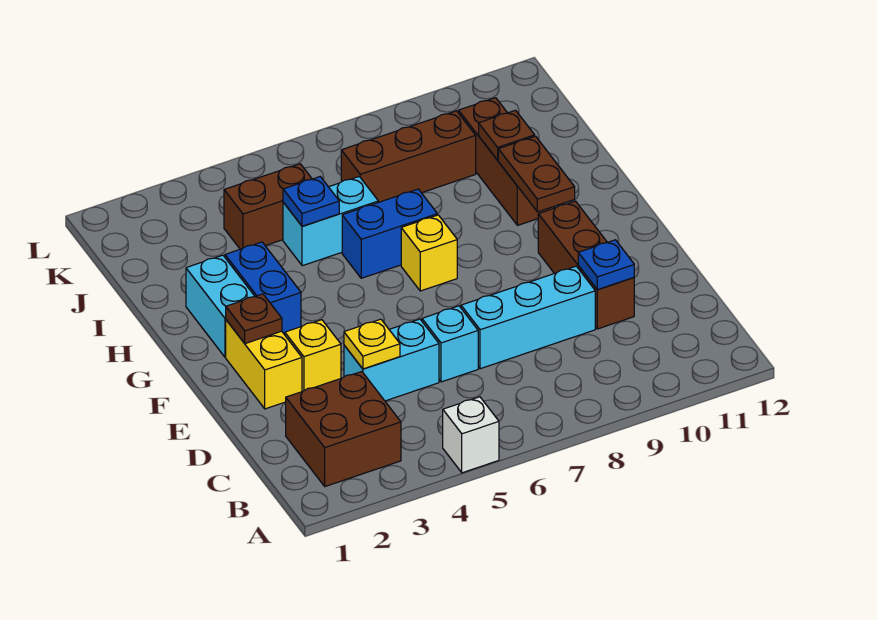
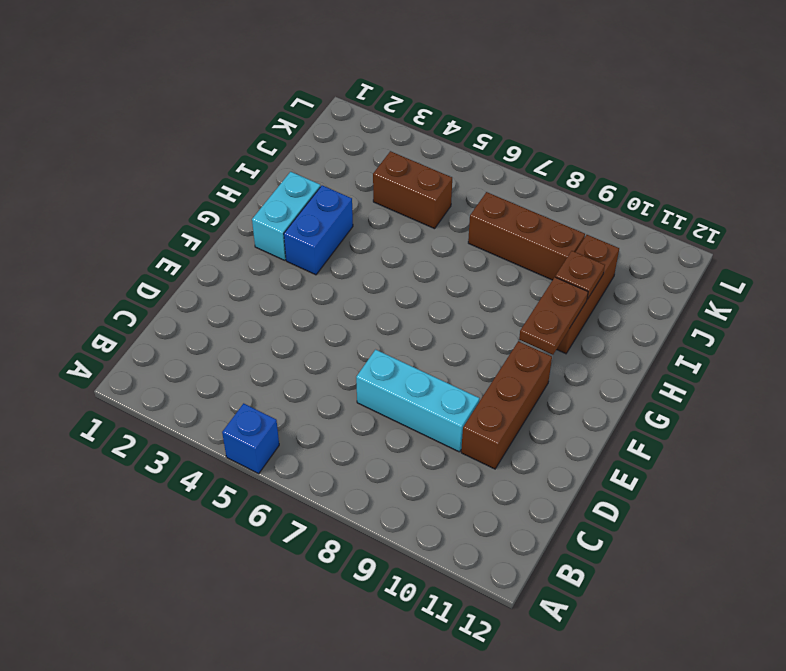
blue brick A5 level 1 -> white brick A5 level 1
none -> brown brick B2:C3 level 1
none -> cyan brick D4:D5 level 1
none -> cyan brick D6 level 1

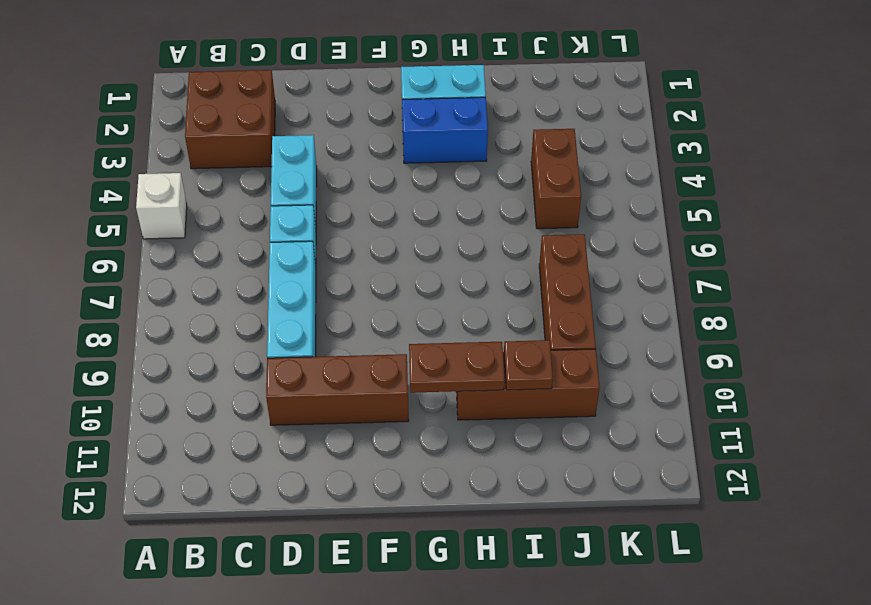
none -> yellow brick E2:F2 level 1
none -> yellow brick E3 level 1
none -> yellow brick G7 level 1

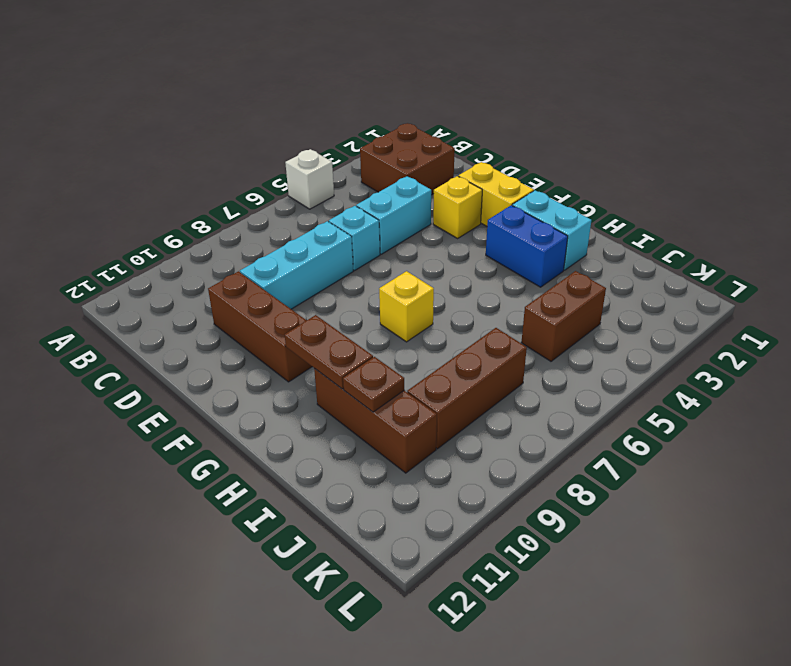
none -> blue brick H6:H7 level 1
none -> cyan brick I5:I6 level 1
none -> yellow plate D4 level 2

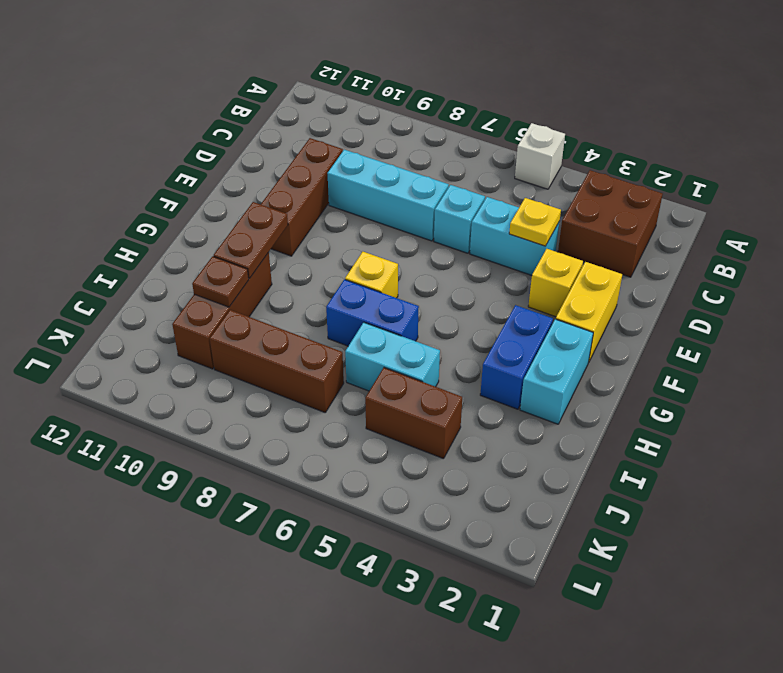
none -> blue plate D10 level 2
none -> brown plate F2 level 2
none -> blue plate I5 level 2

